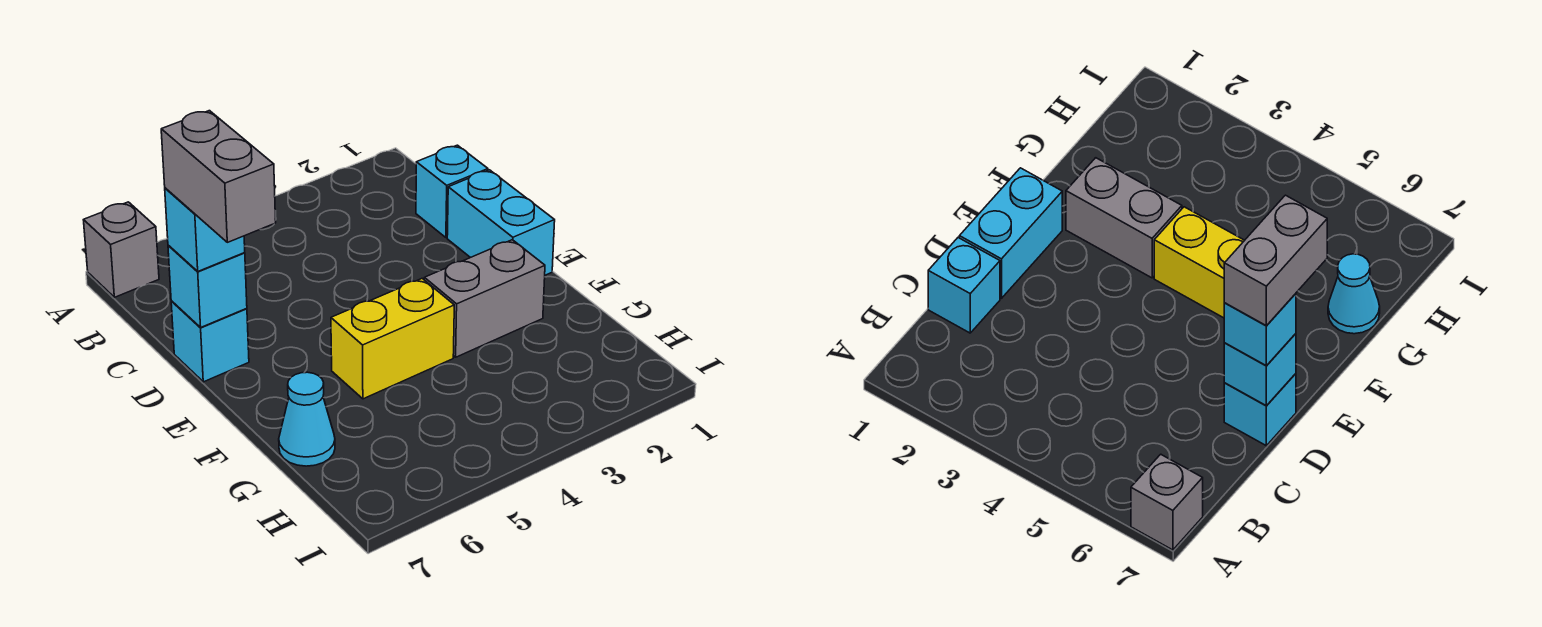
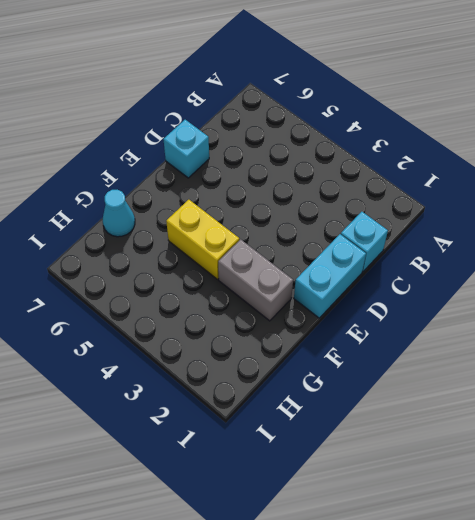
none -> grey brick A7 level 1
none -> cyan brick D7 level 2

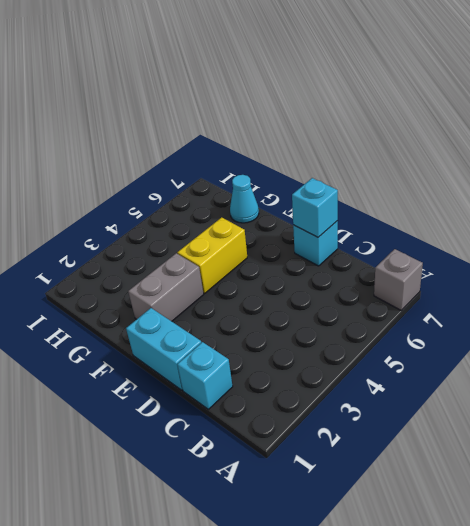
none -> cyan brick D7 level 3
none -> grey brick D7:E7 level 4

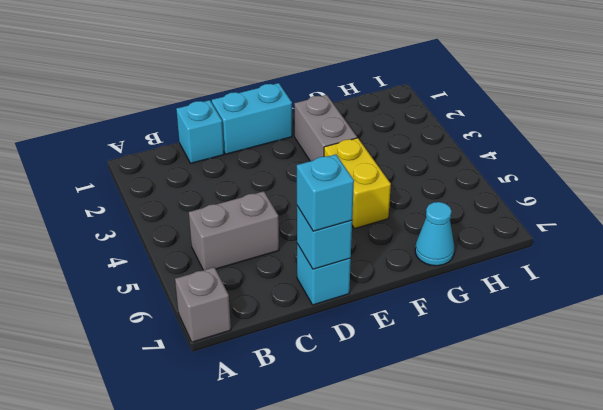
grey brick B5:C5 level 1 -> grey brick D7:E7 level 4

